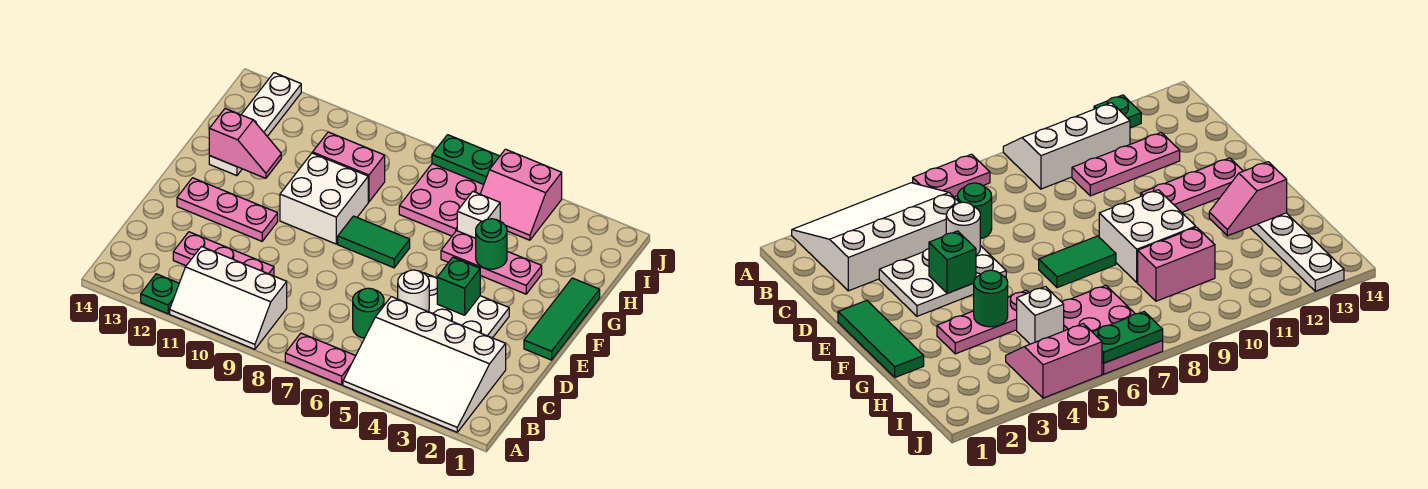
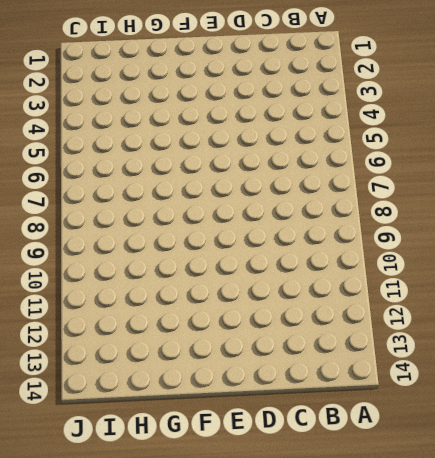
none -> white slope A2:C5 level 1 top C
none -> pink plate A6:A7 level 1
none -> white slope A9:B11 level 1 top B

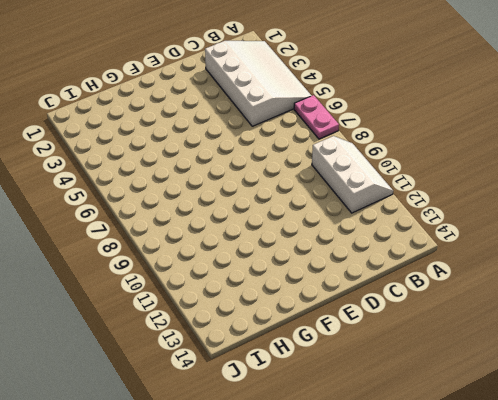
none -> green plate A12 level 1
none -> green round brick C6 level 1
none -> pink plate C10:C12 level 1

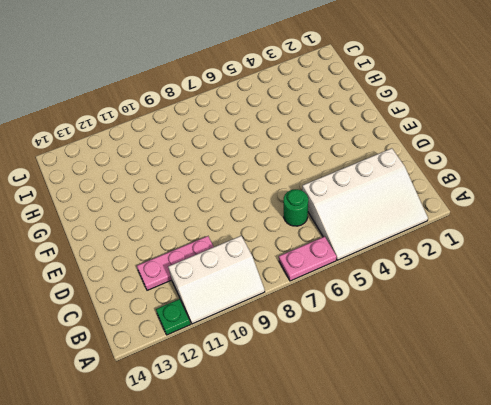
none -> white plate D3:E5 level 1
none -> green tile E1:G1 level 1
none -> pink plate E11:E13 level 1

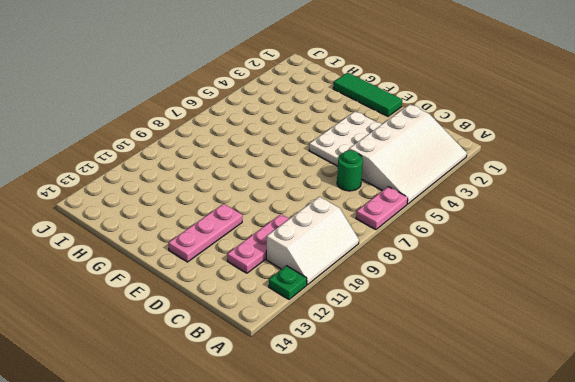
none -> green tile F7:F8 level 1
none -> white brick F9:G10 level 1
none -> pink plate G3:G5 level 1

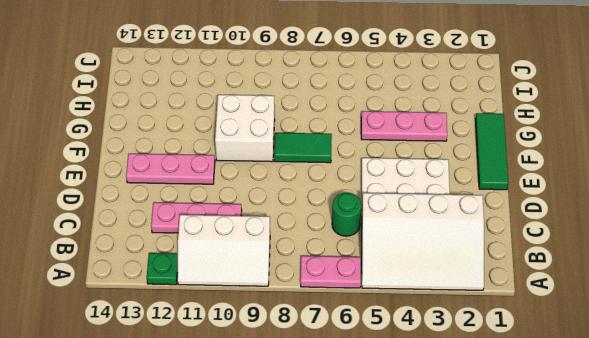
none -> white plate G13:J13 level 1
none -> white brick H5 level 1
none -> pink plate H6:J7 level 1

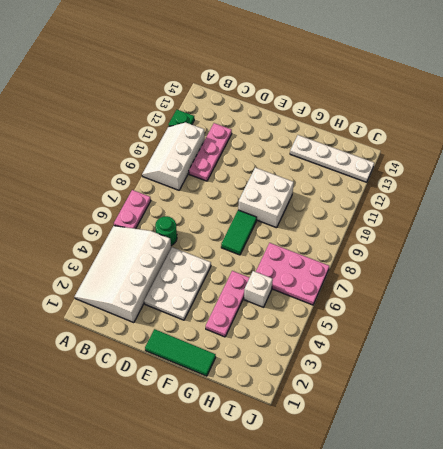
none -> pink plate E11:E13 level 1
none -> pink brick H9:H10 level 1
none -> pink slope I4:J5 level 1 top J

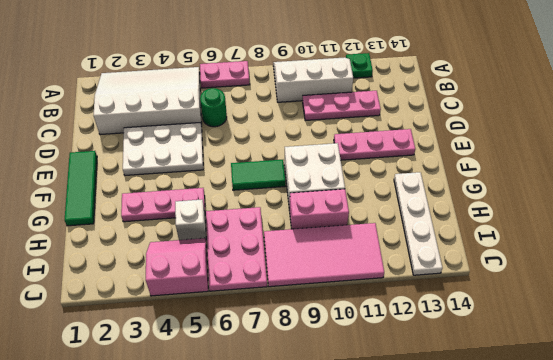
pink tile I8:J11 level 1 -> none
none -> white round brick D5 level 2
none -> green brick E4 level 2
none -> green round brick G4 level 2

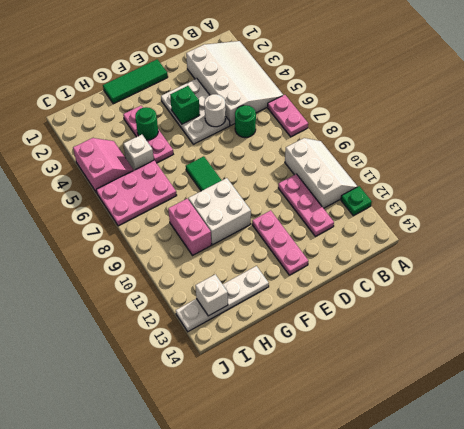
white brick I13 level 2 -> none
none -> pink slope G12:G13 level 2 top 13
none -> green plate J6:J7 level 2

